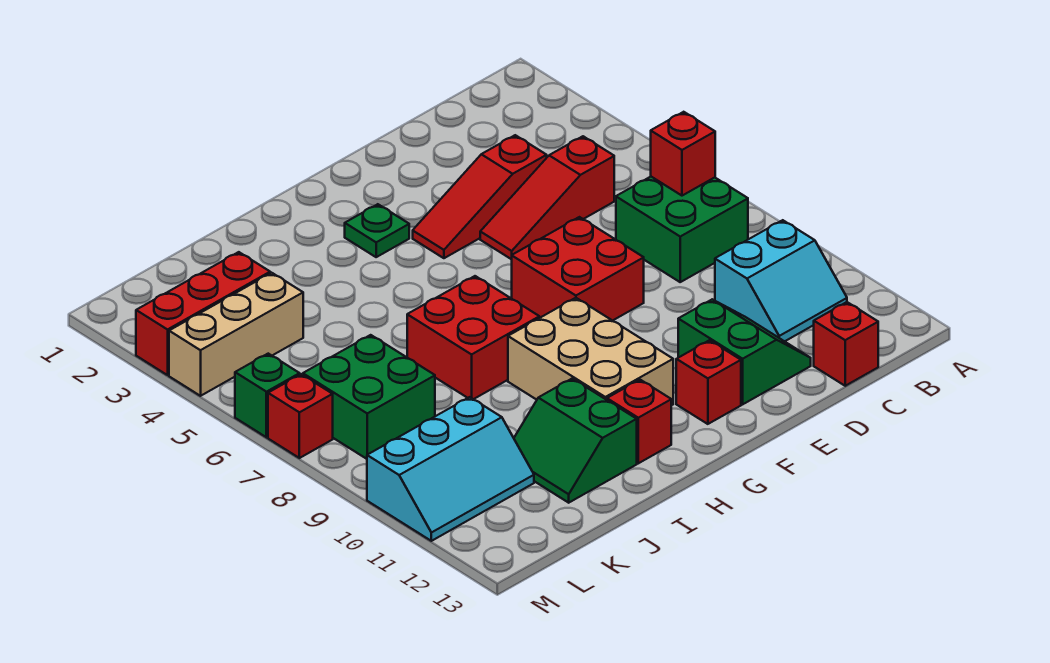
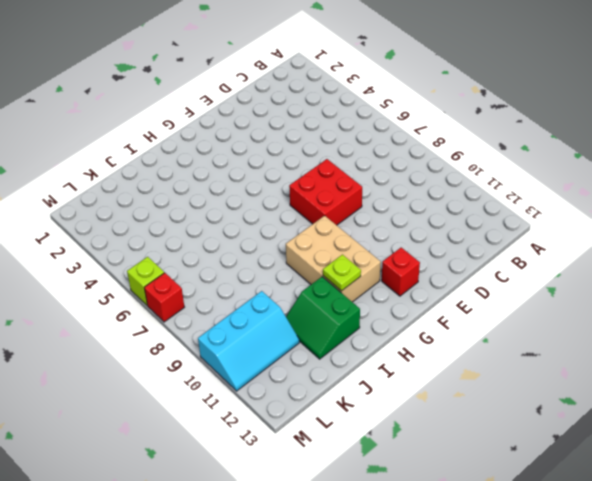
lime plate H11 level 2 -> none
lime brick M6 level 1 -> green brick M6 level 1
none -> green brick B7:C8 level 1
none -> cyan slope B10:C11 level 1 top 10
none -> red slope C5:E5 level 1 top C

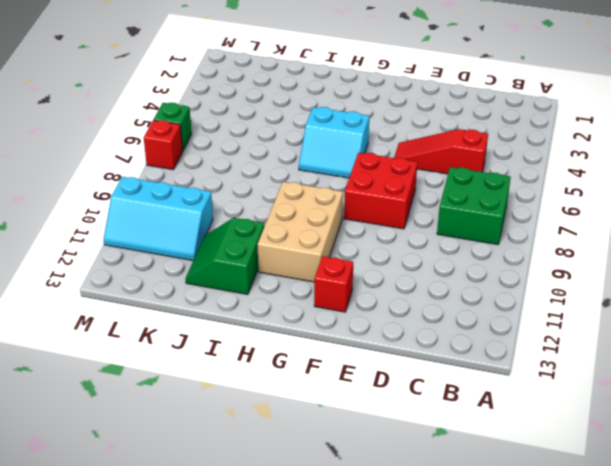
cyan slope G5:H6 level 1 top 5 -> cyan slope B10:C11 level 1 top 10
none -> red brick C13 level 1
none -> red slope D4:F4 level 1 top D
none -> green slope D11:E12 level 1 top E

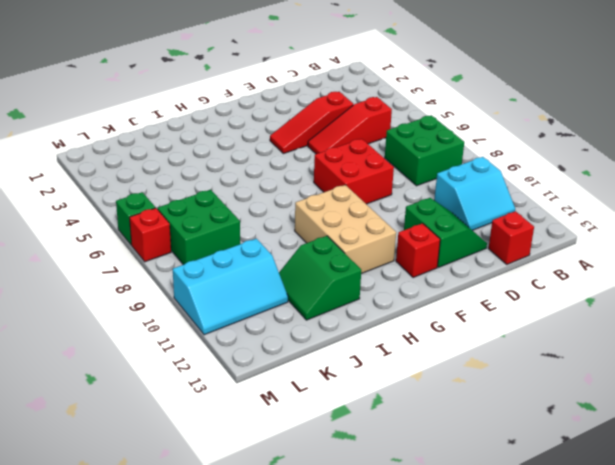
none -> green plate G3 level 1
none -> red brick H7:I8 level 1
none -> red brick H12 level 1

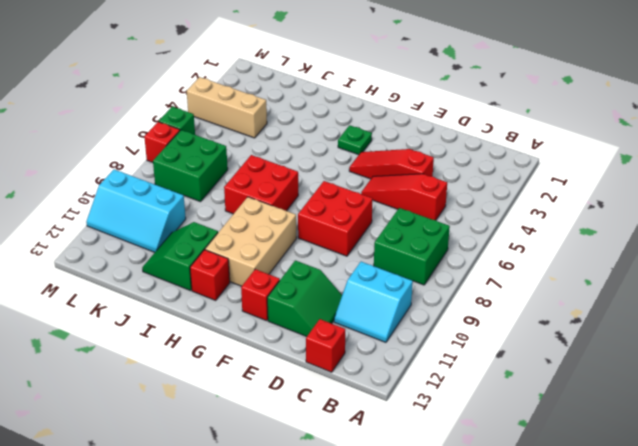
none -> red brick K3:M3 level 1
none -> red brick B7 level 2

